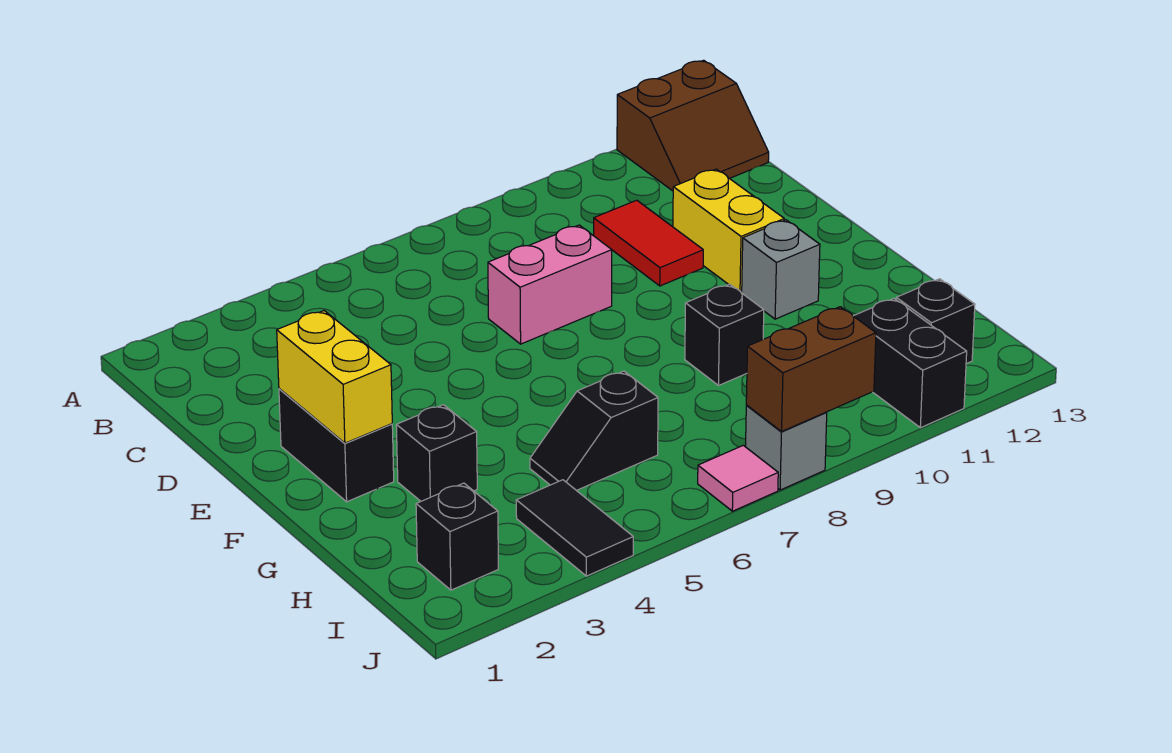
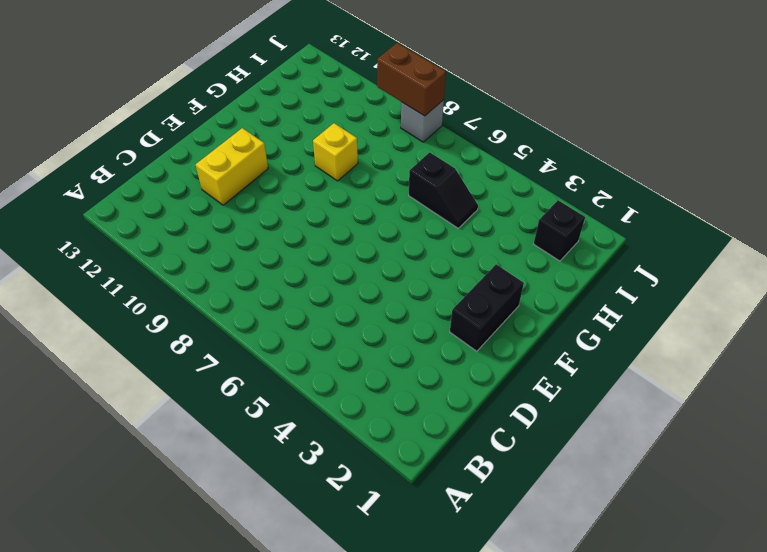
yellow brick G9 level 1 -> black brick G9 level 1
none -> brown slope A12:B13 level 1 top A
none -> red tile C10:D10 level 1
none -> pink brick D7:D8 level 1

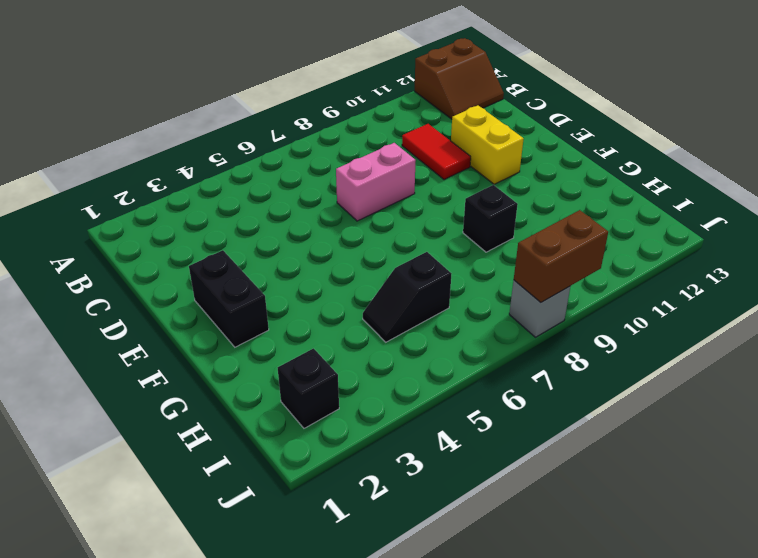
none -> grey brick F11 level 1
none -> black brick G3 level 1
none -> black tile I4:J4 level 1

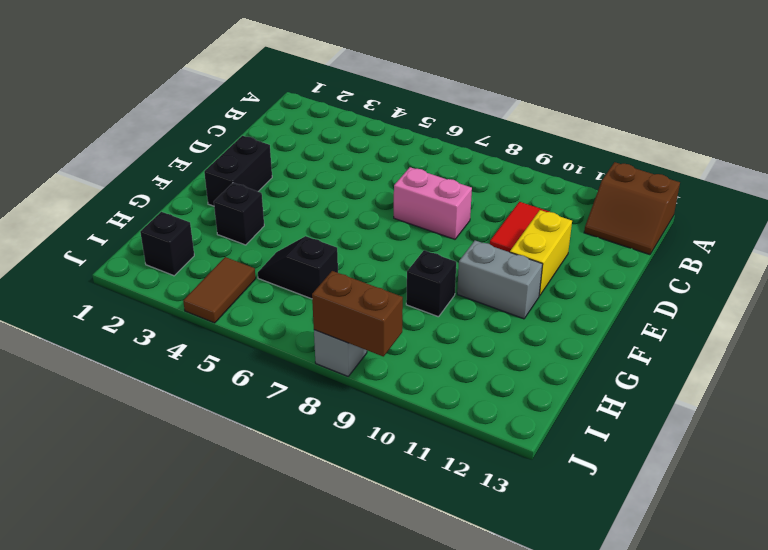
grey brick F10:F11 level 1 -> grey brick F11 level 1
brown tile I4:J4 level 1 -> black tile I4:J4 level 1
none -> black brick I11:J11 level 1
none -> black brick I12 level 1
none -> pink tile J7 level 1

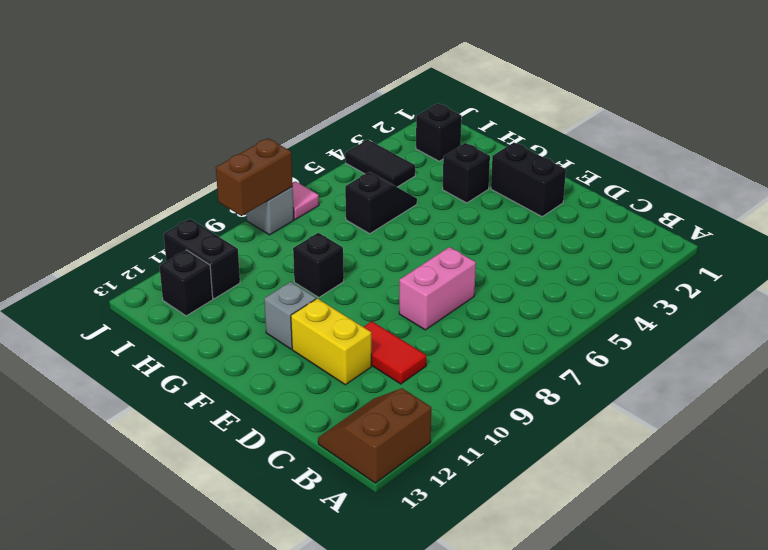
none -> yellow brick E2:F2 level 2

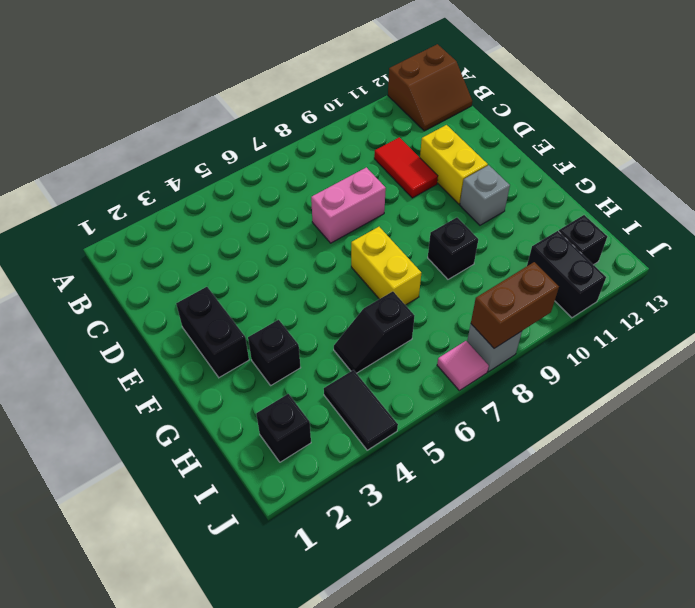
yellow brick F7:G7 level 1 -> yellow brick E2:F2 level 2

